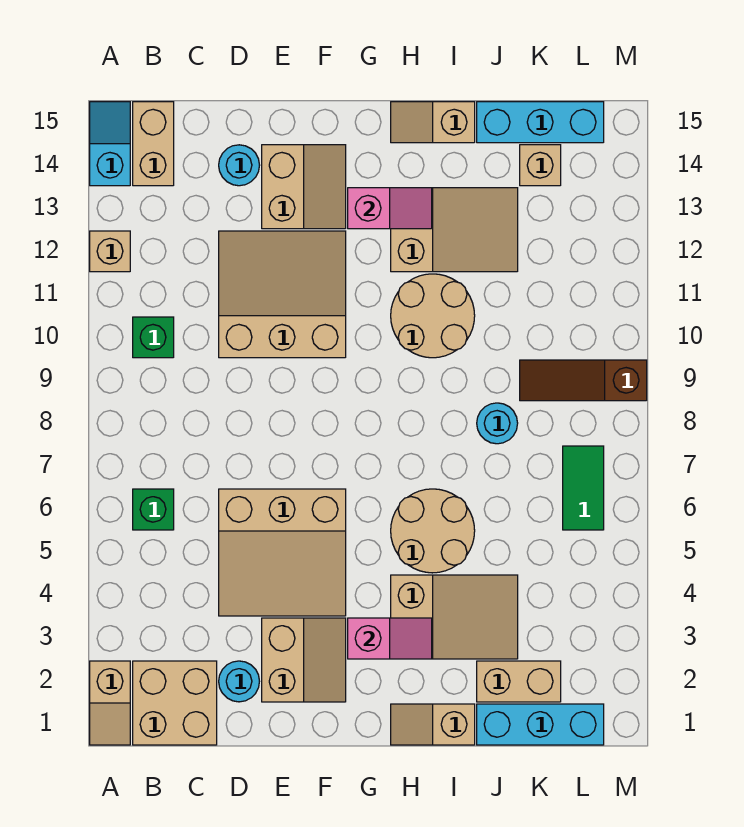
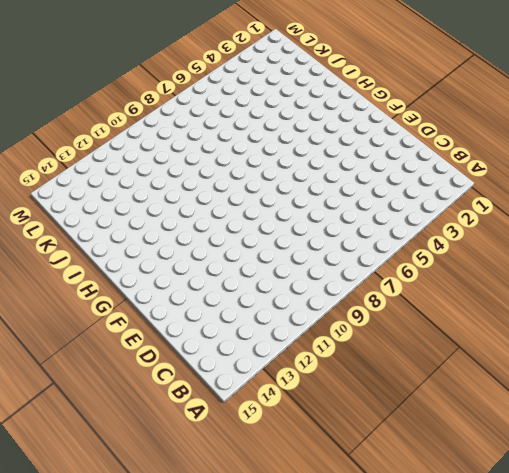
none -> tan slope A1:A2 level 1 top 2
none -> tan brick A12 level 1
none -> cyan slope A14:A15 level 1 top 14

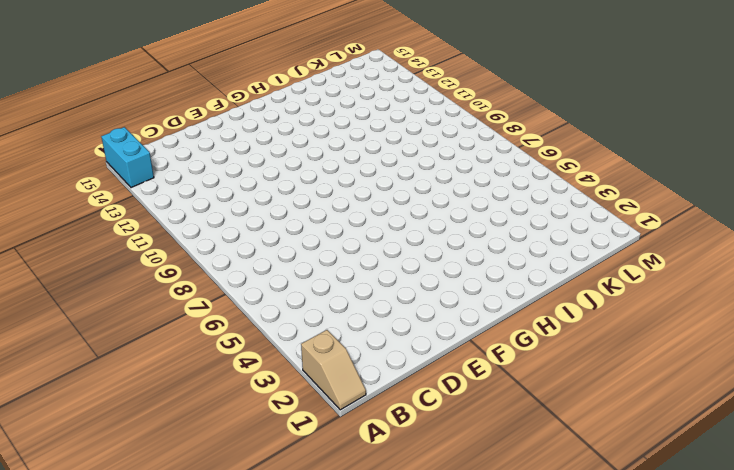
cyan brick A14:A15 level 1 -> cyan slope A14:A15 level 1 top 14
none -> tan brick A12 level 1
none -> tan brick B1:C2 level 1
none -> green brick B6 level 1

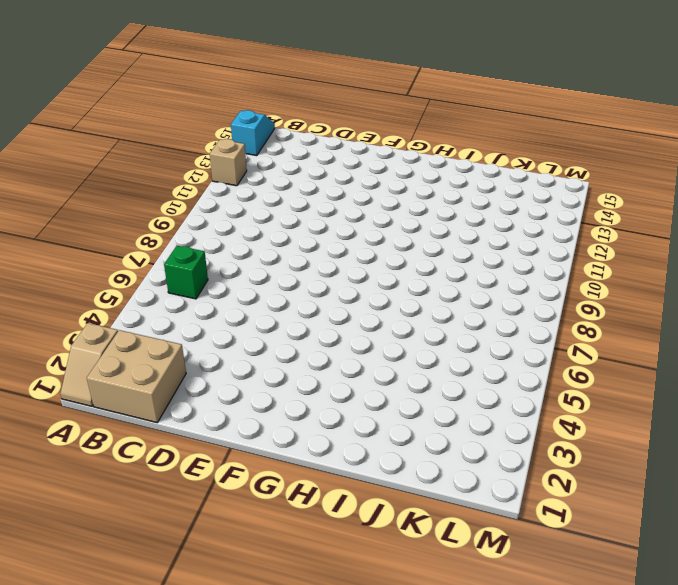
none -> green brick B10 level 1
none -> tan brick B14:B15 level 1
none -> cyan round brick D2 level 1

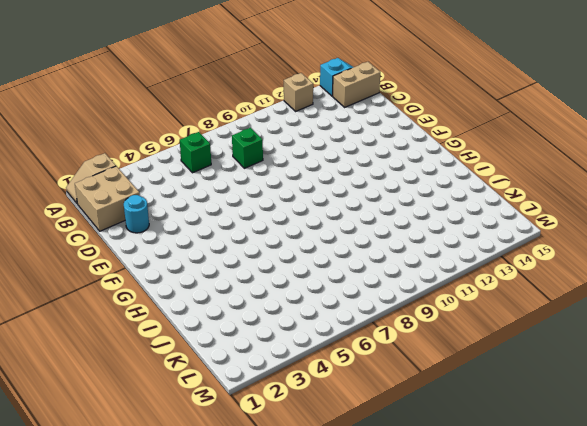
green brick C8 level 1 -> green brick B10 level 1
none -> tan slope D4:F6 level 1 top 6
none -> tan slope D10:F12 level 1 top 10
none -> cyan round brick D14 level 1

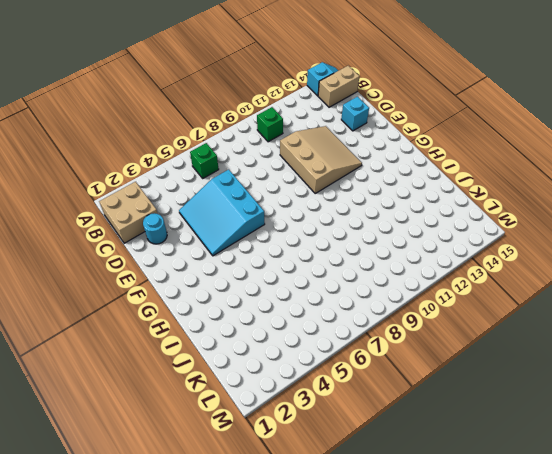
cyan slope D4:F6 level 1 top 6 -> tan slope D4:F6 level 1 top 6
cyan brick D14 level 1 -> cyan round brick D14 level 1
none -> tan slope A1:A2 level 1 top 2
none -> tan brick A12 level 1
none -> tan slope E2:F3 level 1 top E

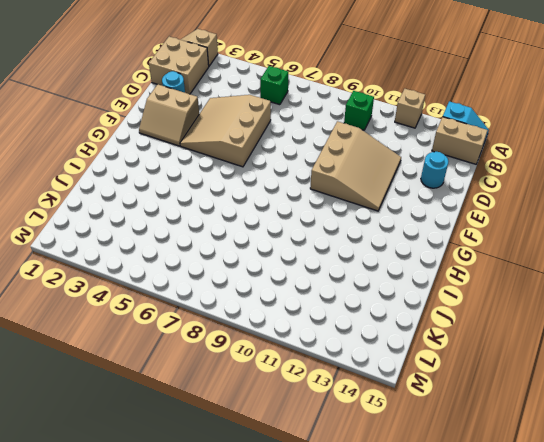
none -> tan slope E13:F14 level 1 top E
none -> tan slope H1:I1 level 1 top I
none -> tan slope H3:J4 level 1 top H

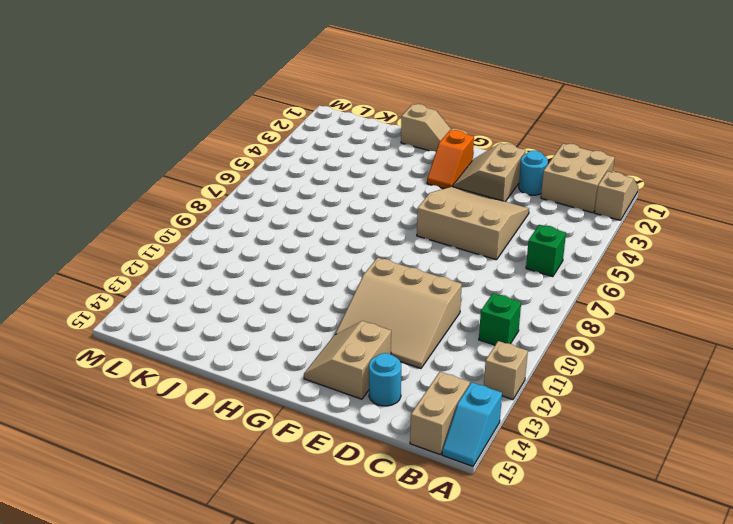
orange slope G2:G3 level 1 top 2 -> none
none -> tan slope H3:J4 level 1 top H
none -> tan round brick H5:I6 level 1
none -> tan round brick H10:I11 level 1

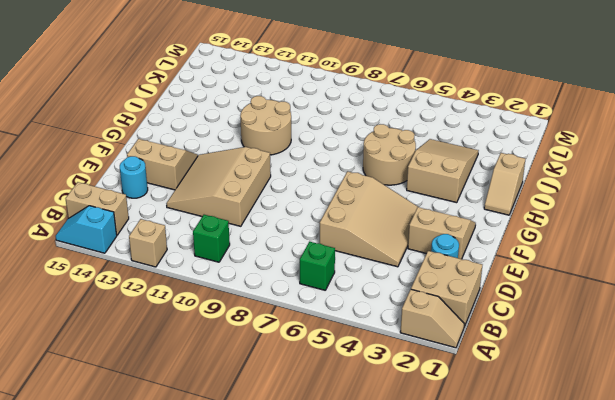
none -> tan slope H12:J13 level 1 top H
none -> tan slope H15:I15 level 1 top I
none -> cyan brick J1:L1 level 1

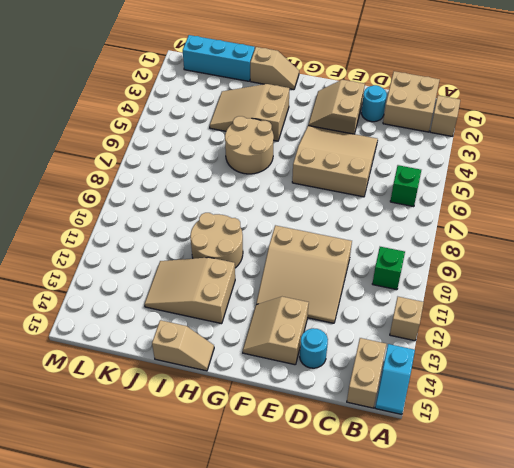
none -> tan brick J2:K2 level 1
none -> cyan round brick J8 level 1
none -> cyan brick J15:L15 level 1

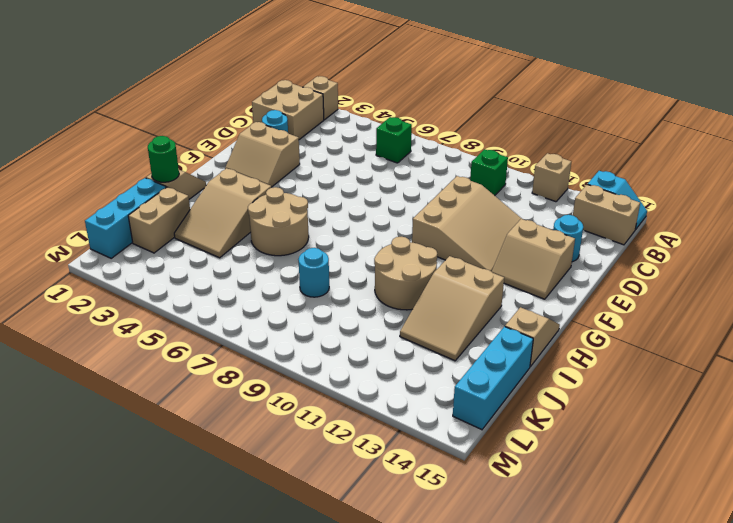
green round brick I1 level 2 -> none
none -> tan slope D4:F6 level 1 top 6
none -> brown slope K9:M9 level 1 top M
none -> tan brick K14 level 1

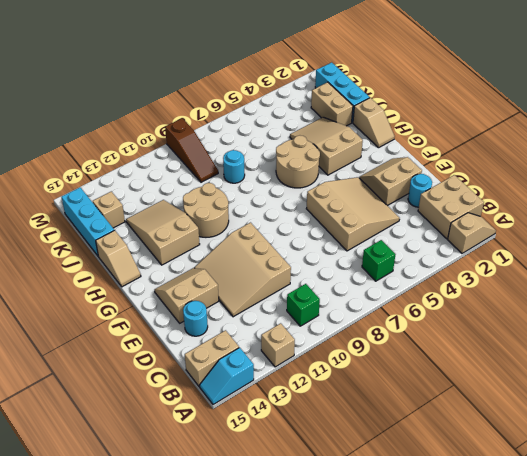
none -> green tile L6:L7 level 1
none -> pink slope G3:H3 level 2 top G
none -> pink slope G13:H13 level 2 top G

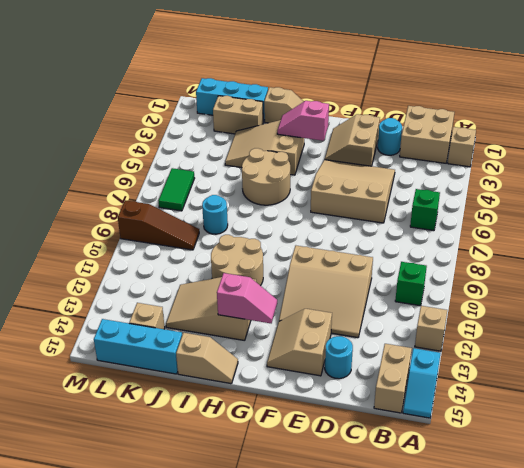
pink slope G13:H13 level 2 top H -> pink slope G13:H13 level 2 top G

